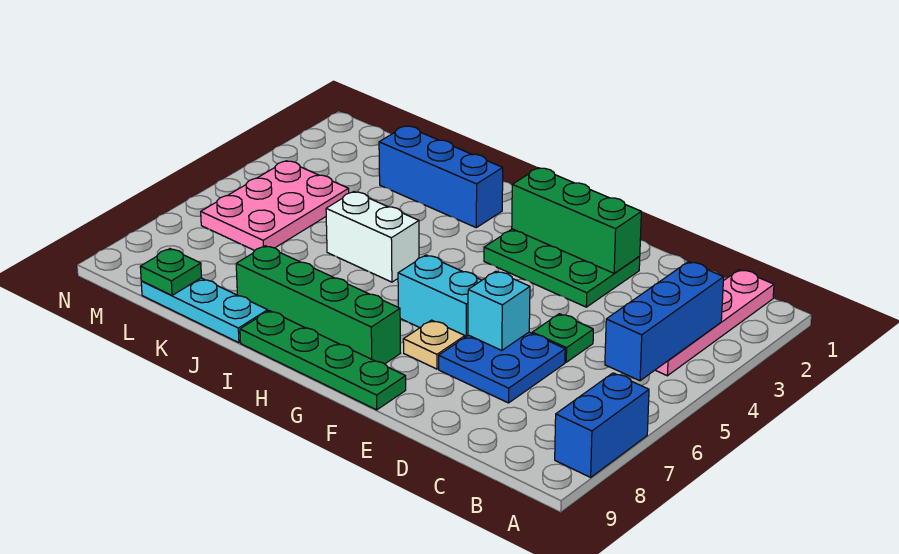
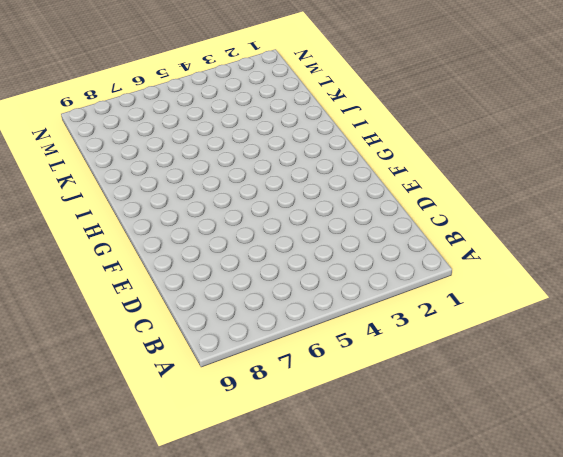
none -> blue brick A7:A8 level 1
none -> pink plate B1:B4 level 1
none -> green plate D5 level 1

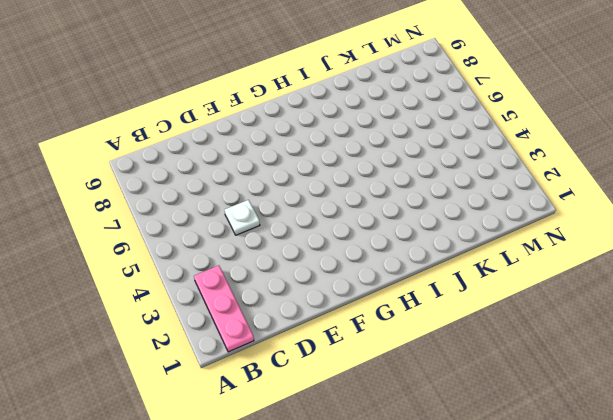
pink plate B1:B3 level 1 -> pink plate B1:B4 level 1
white plate D5 level 1 -> green plate D5 level 1
none -> blue brick A7:A8 level 1
none -> blue plate D6:E7 level 1
none -> green plate E2:G3 level 1

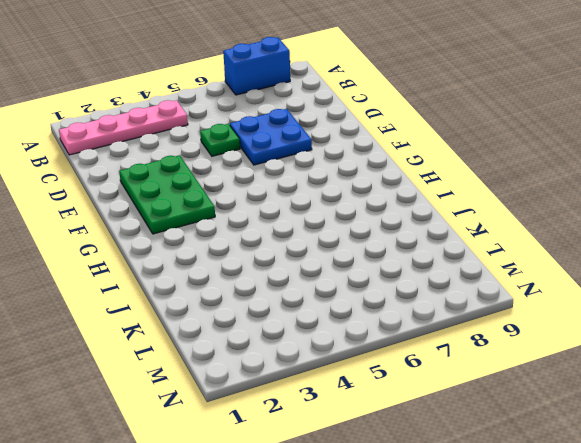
none -> cyan brick F6:G6 level 1
none -> tan plate F7 level 1
none -> green plate F9:I9 level 1

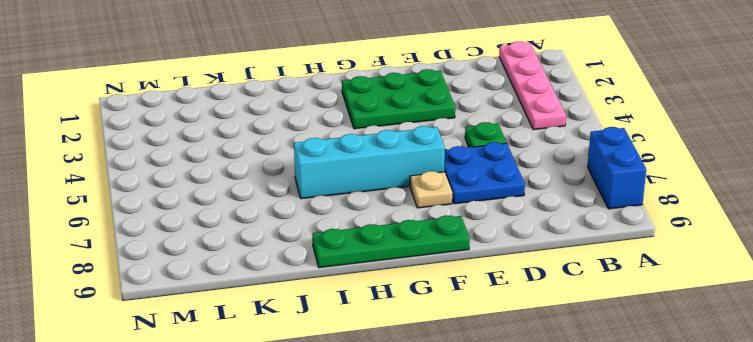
cyan brick F6:I6 level 1 -> cyan brick F6:G6 level 1
none -> green brick G8:J8 level 1
none -> blue brick I2:K2 level 1
none -> white brick I5:J5 level 1

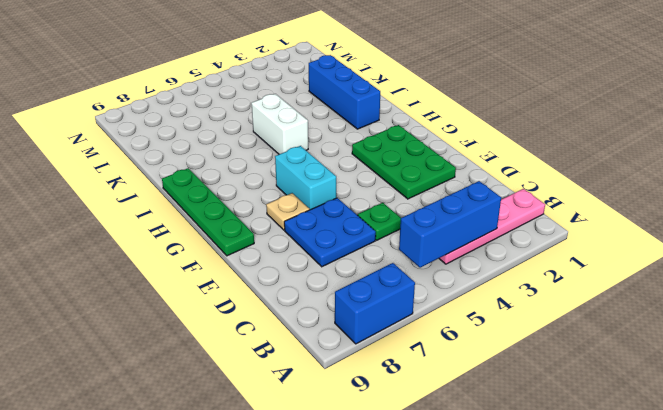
none -> green brick G8:J8 level 1
none -> cyan plate J9:L9 level 1
none -> pink plate L4:M6 level 1

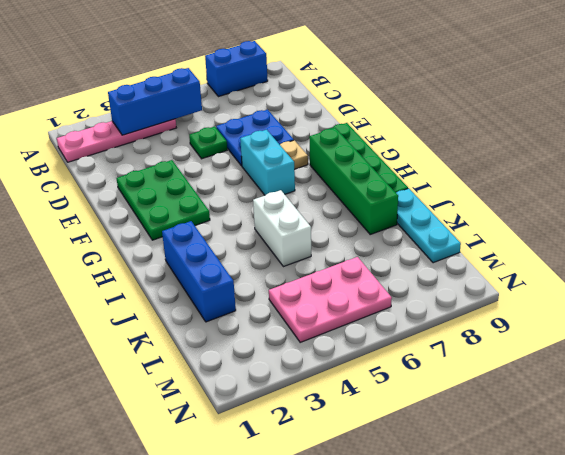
none -> green brick E2:G2 level 2
none -> cyan brick E6 level 2
none -> green plate L9 level 2

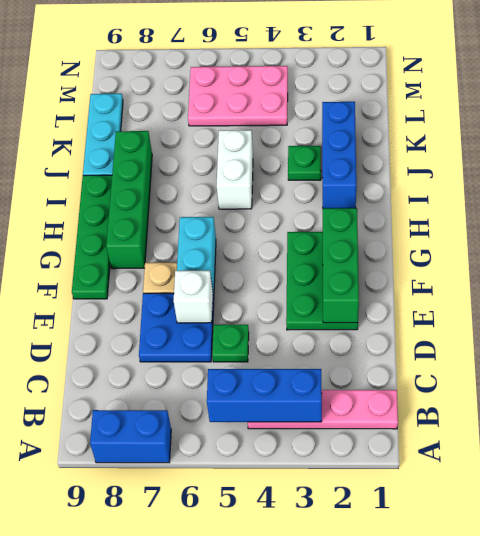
white brick E6 level 2 -> cyan brick E6 level 2
green plate J3 level 1 -> green plate L9 level 2

